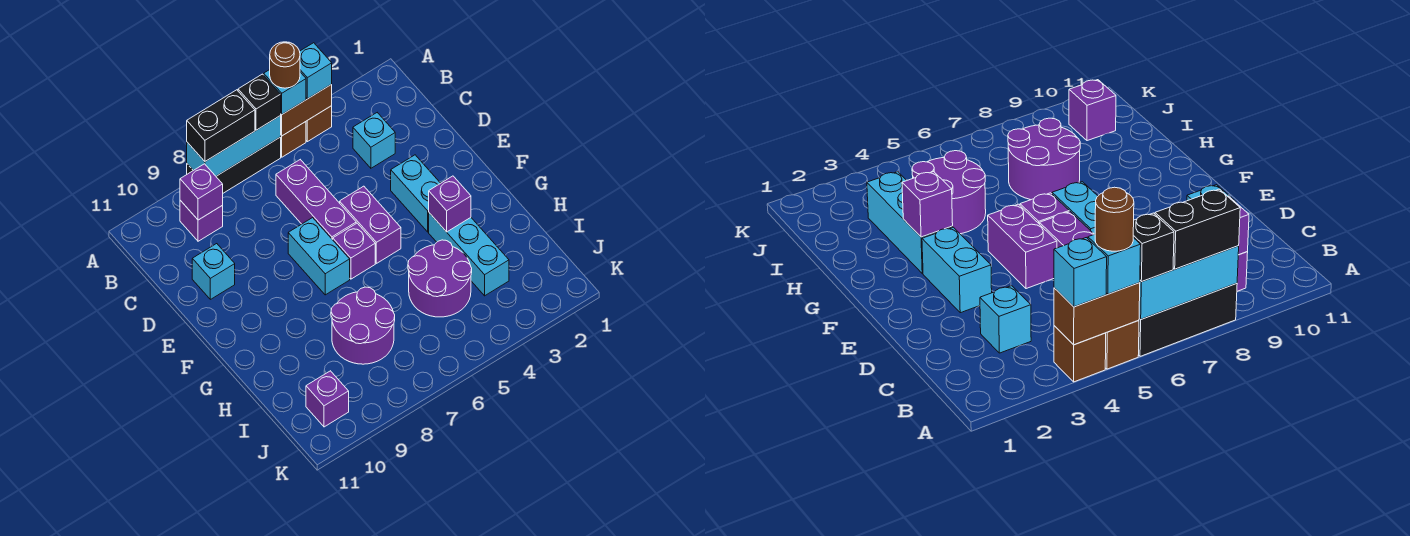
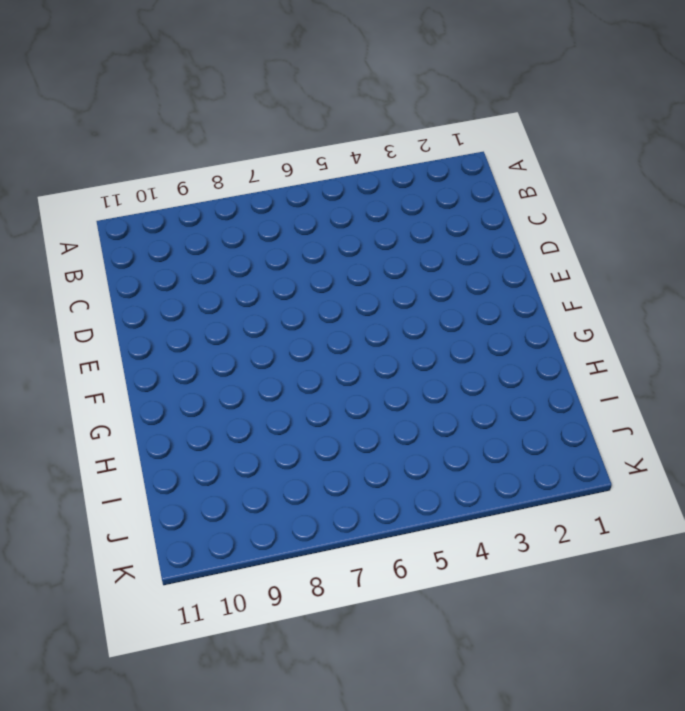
none -> brown brick A4 level 1
none -> brown brick A5 level 1
none -> black brick A6:A8 level 1

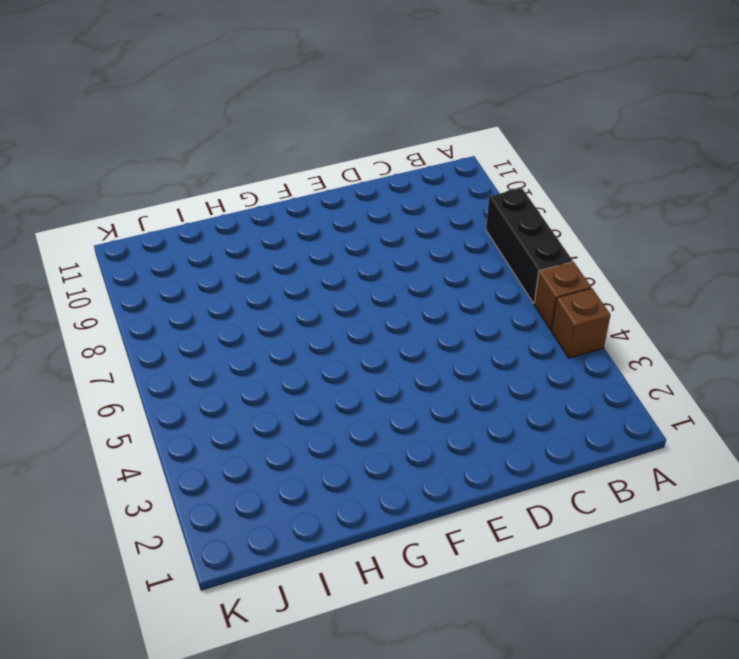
none -> purple brick B9 level 1
none -> cyan brick C3 level 1
none -> purple brick C6:E6 level 1

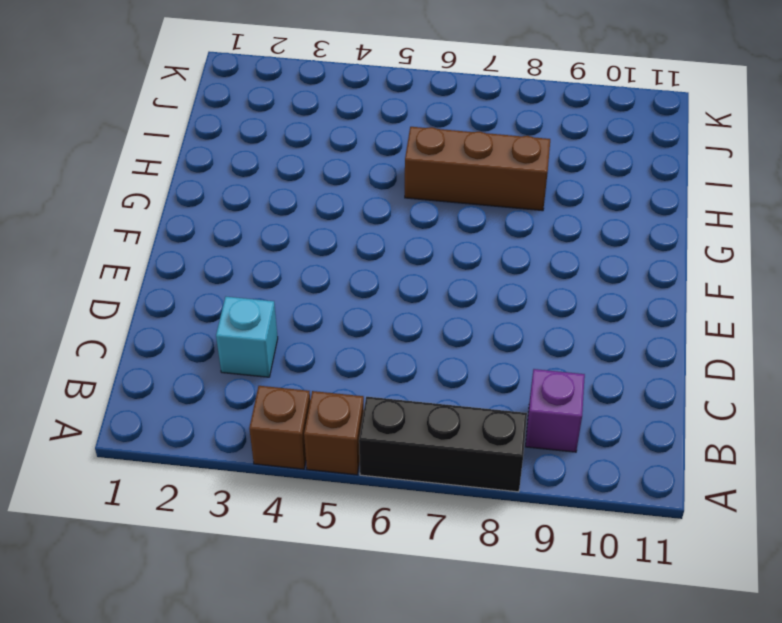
brown brick H6:H8 level 1 -> purple round brick H7:I8 level 1
none -> purple brick C6:E6 level 1
none -> cyan brick D10 level 1
none -> cyan brick E3:F3 level 1

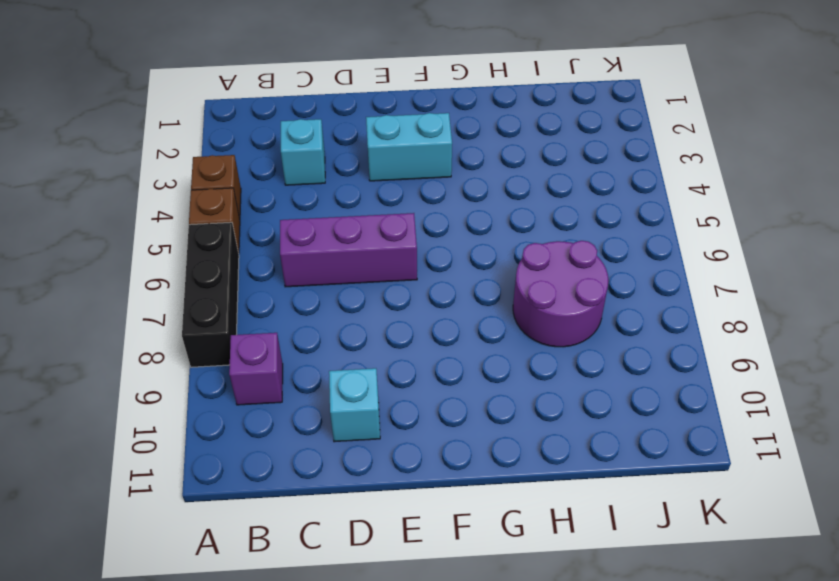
none -> purple brick E5:F5 level 1
none -> cyan brick E7:F7 level 1
none -> purple brick F6 level 1

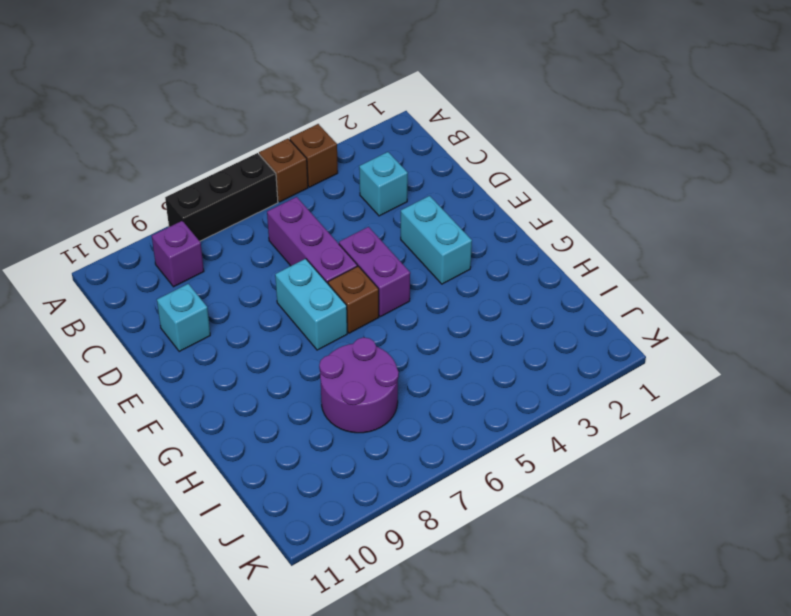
brown brick F6 level 1 -> purple brick F6 level 1
none -> cyan brick G3:I3 level 1
none -> purple round brick H4:I5 level 1
none -> purple brick J10 level 1

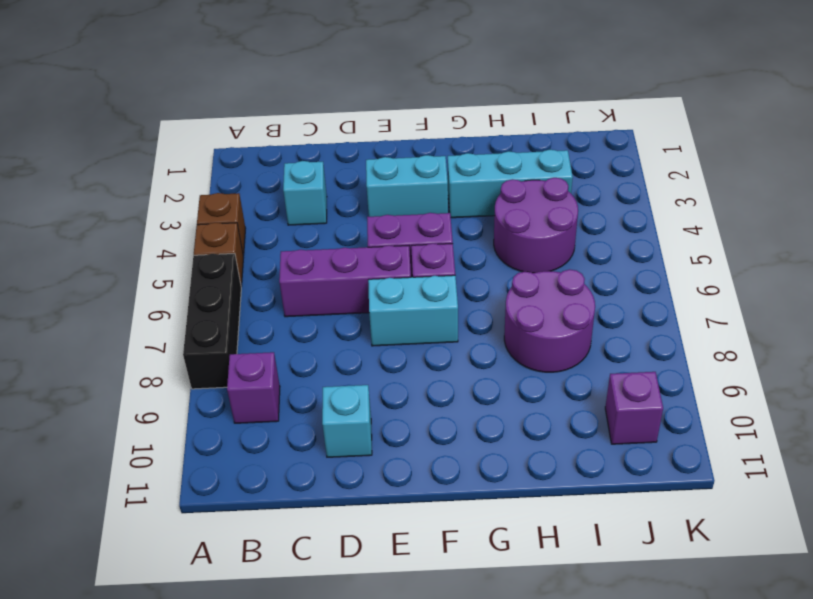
none -> brown brick A4:A5 level 2
none -> cyan brick A6:A8 level 2
none -> purple brick B9 level 2

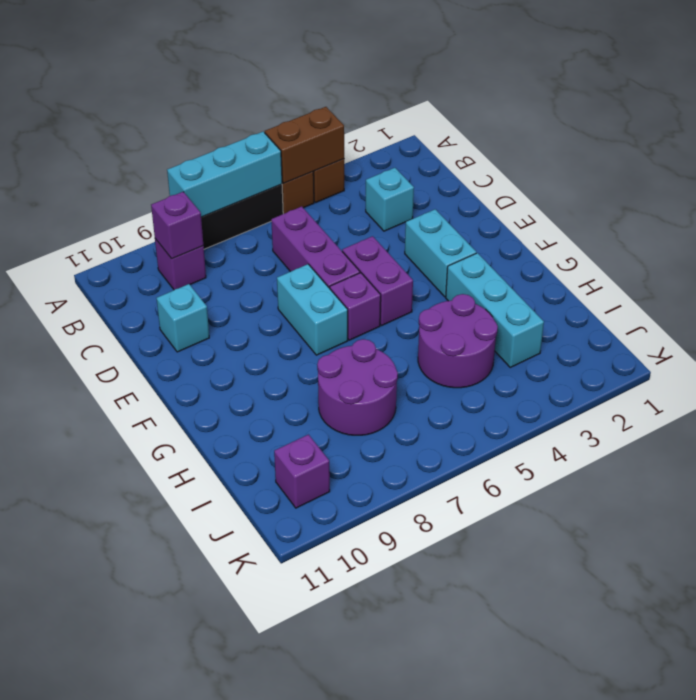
none -> purple brick G3 level 2
none -> cyan brick A4 level 3
none -> cyan brick A5 level 3

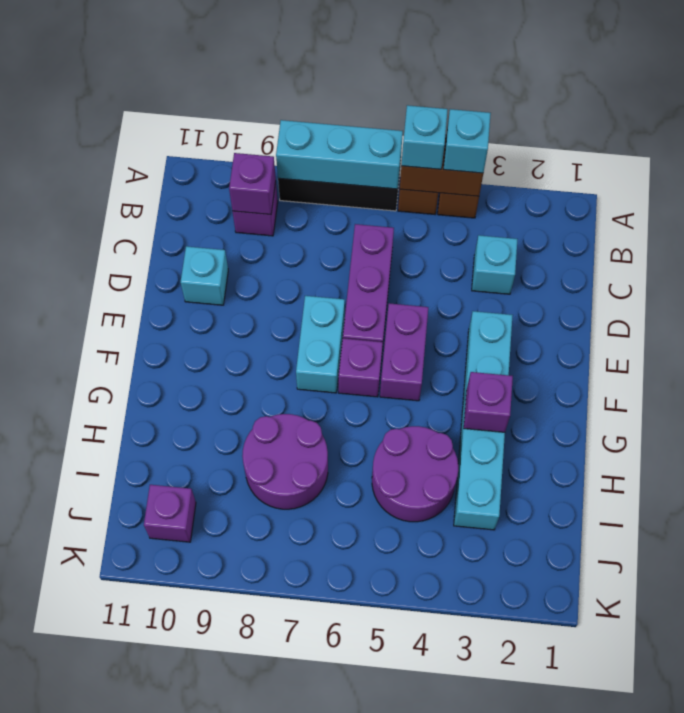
none -> black brick A6 level 3
none -> black brick A7:A8 level 3
none -> brown round brick A5 level 4

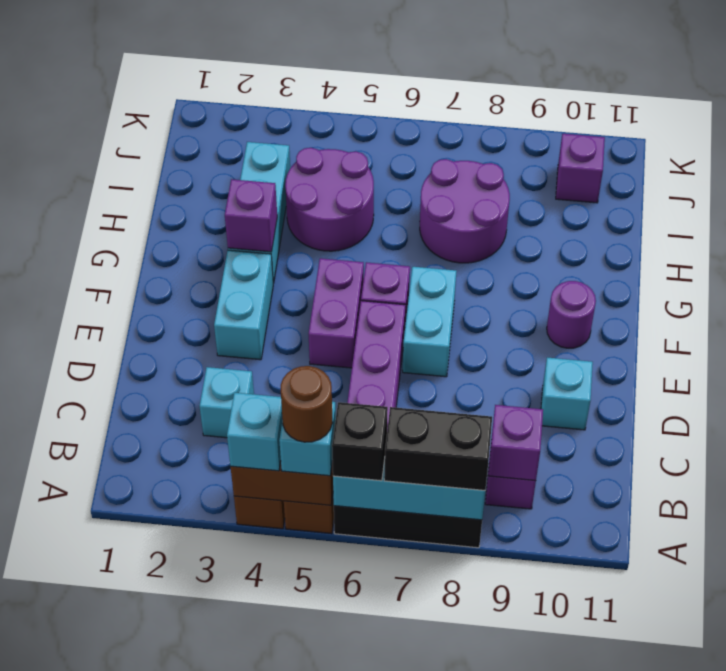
purple round brick F10 level 1 -> none

